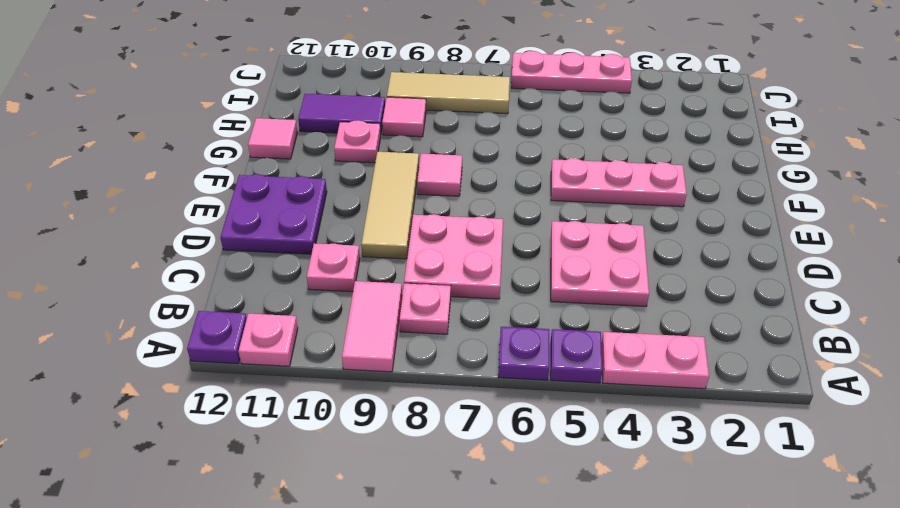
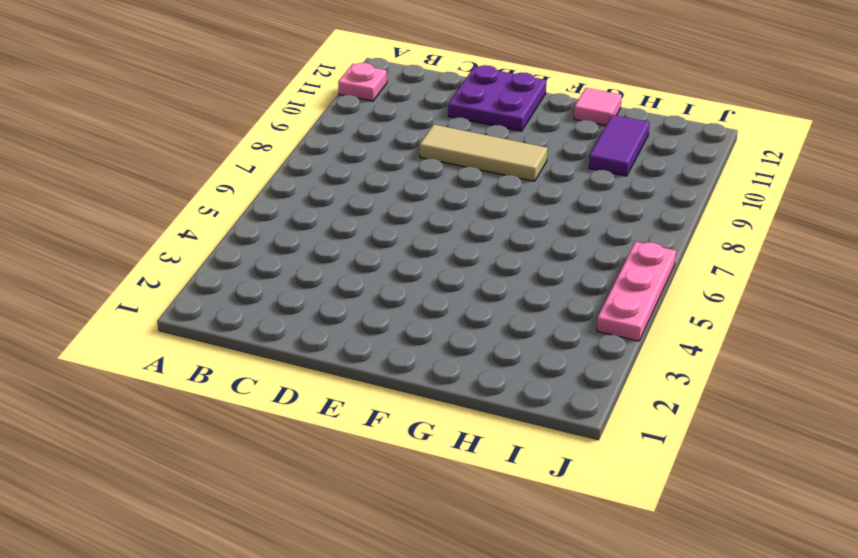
none -> pink plate A3:A4 level 1
none -> purple plate A5 level 1
none -> purple plate A6 level 1

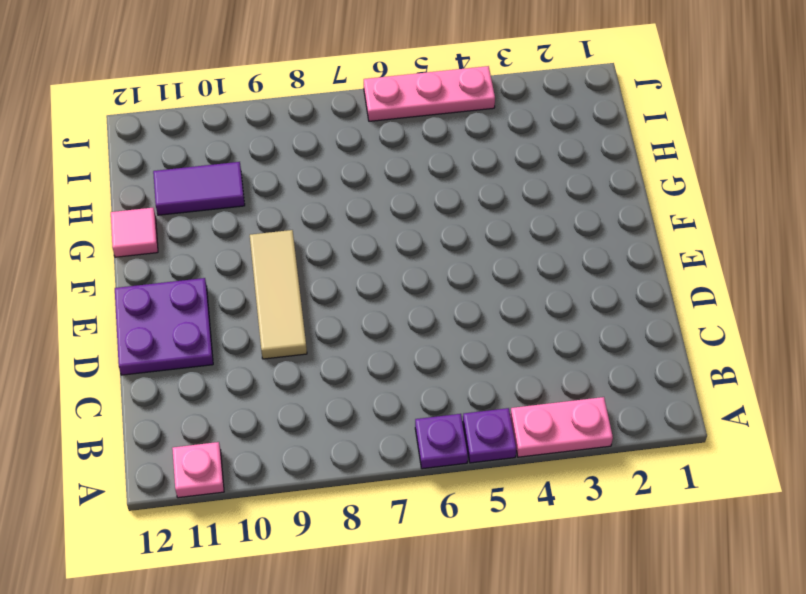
none -> pink tile A9:B9 level 1
none -> purple plate A12 level 1
none -> pink plate B8 level 1

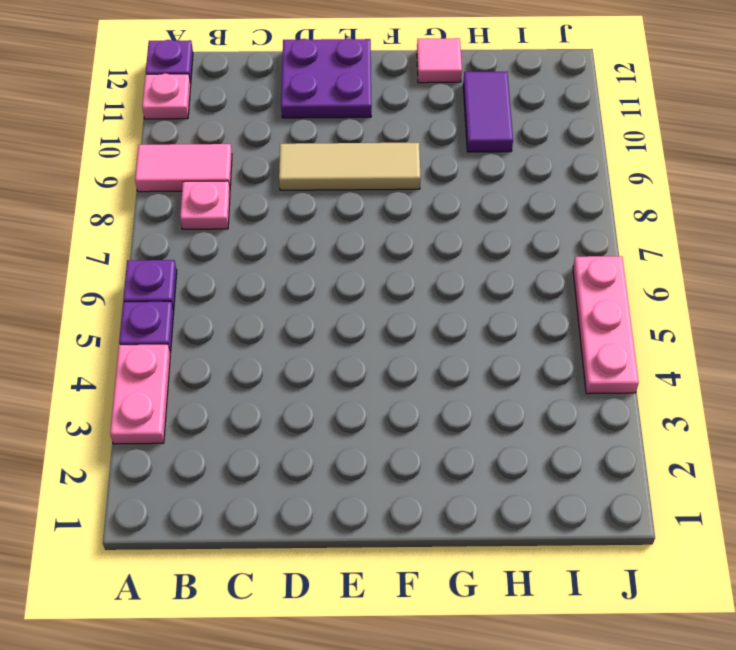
none -> pink plate C4:D5 level 1
none -> pink plate C7:D8 level 1
none -> pink plate C10 level 1

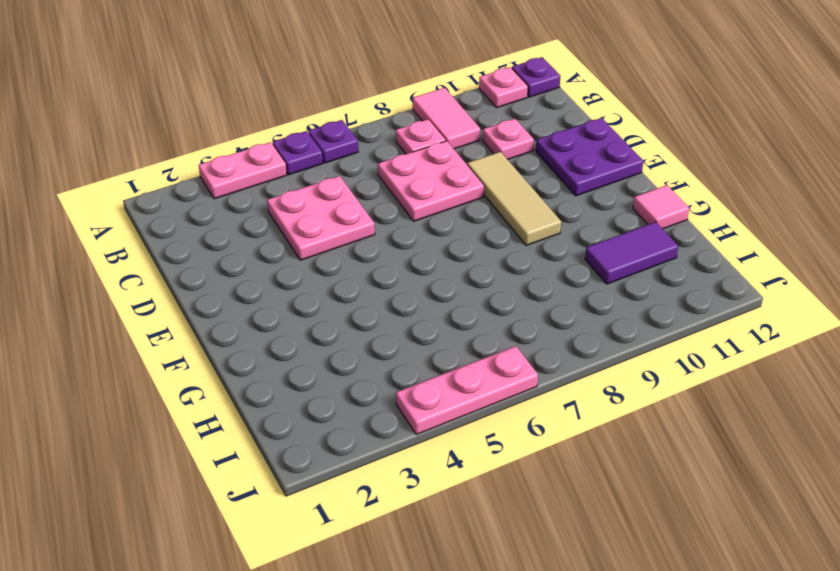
none -> pink plate F3:F5 level 1
none -> pink tile F8 level 1
none -> pink plate G10 level 1

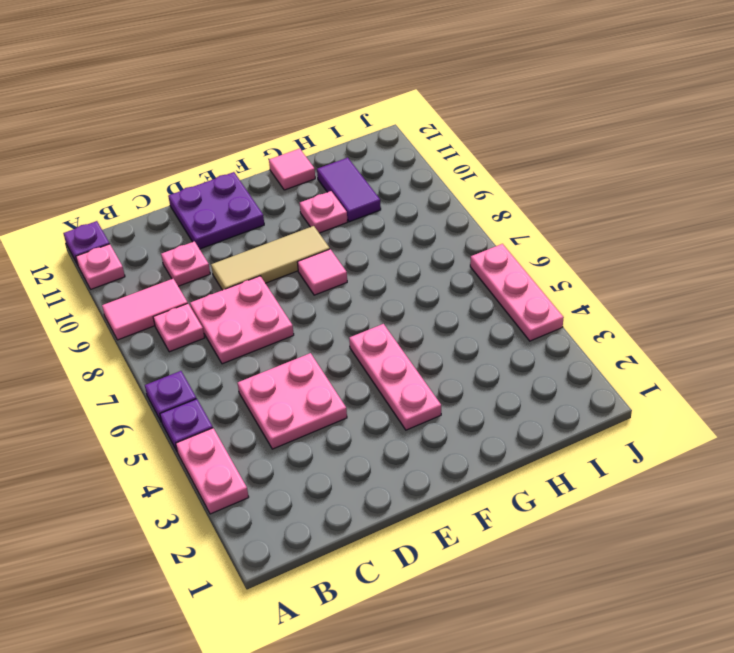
none -> pink tile H9 level 1
none -> tan tile I7:I9 level 1

